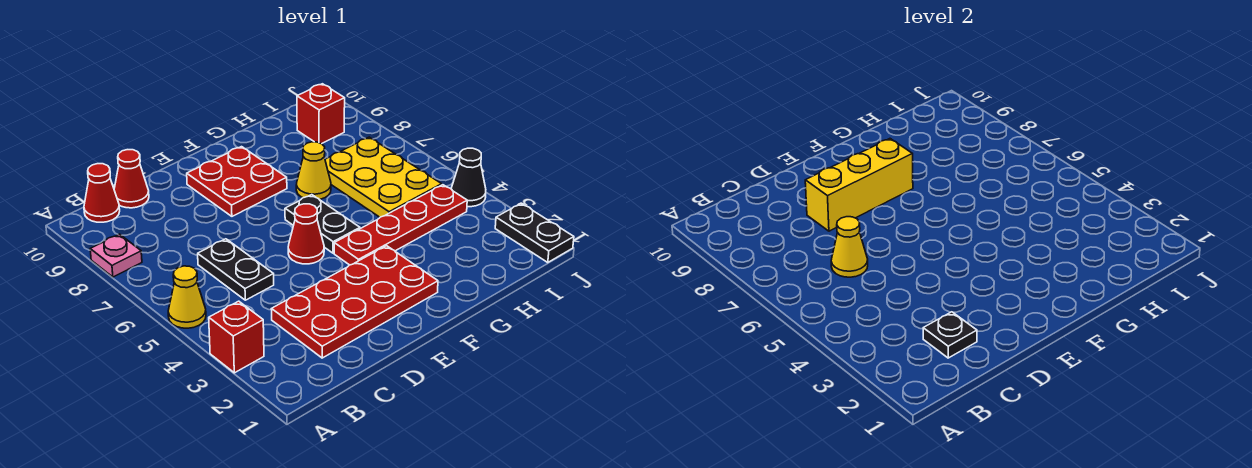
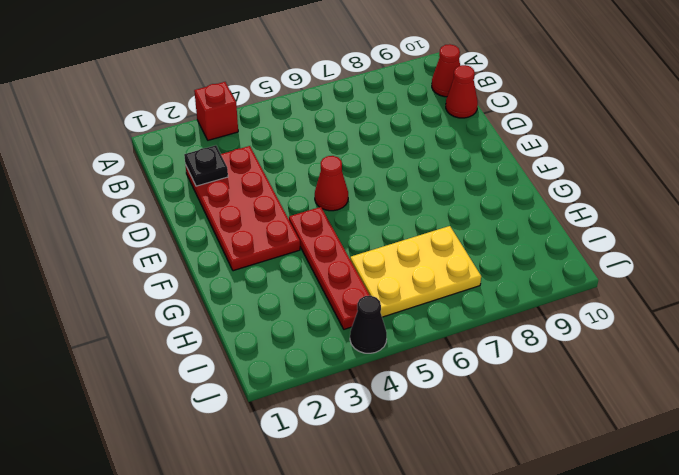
none -> yellow cone A5 level 1
none -> pink plate A8 level 1
none -> black plate C5:C6 level 1

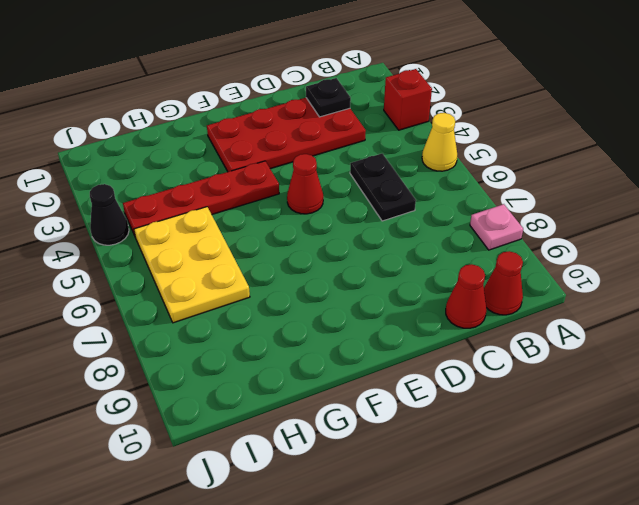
none -> red plate E8:F9 level 1
none -> black plate F5:F6 level 1
none -> yellow cone G7 level 1

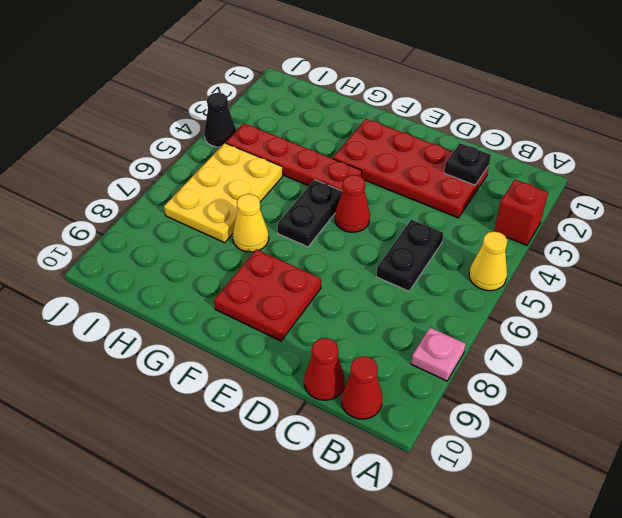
none -> red brick I9 level 1
none -> black plate J1:J2 level 1
none -> yellow cone C6 level 2

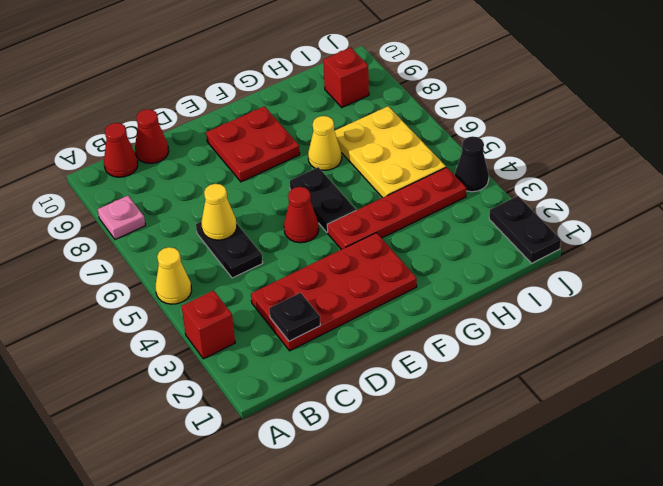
none -> yellow brick D8:F8 level 2

